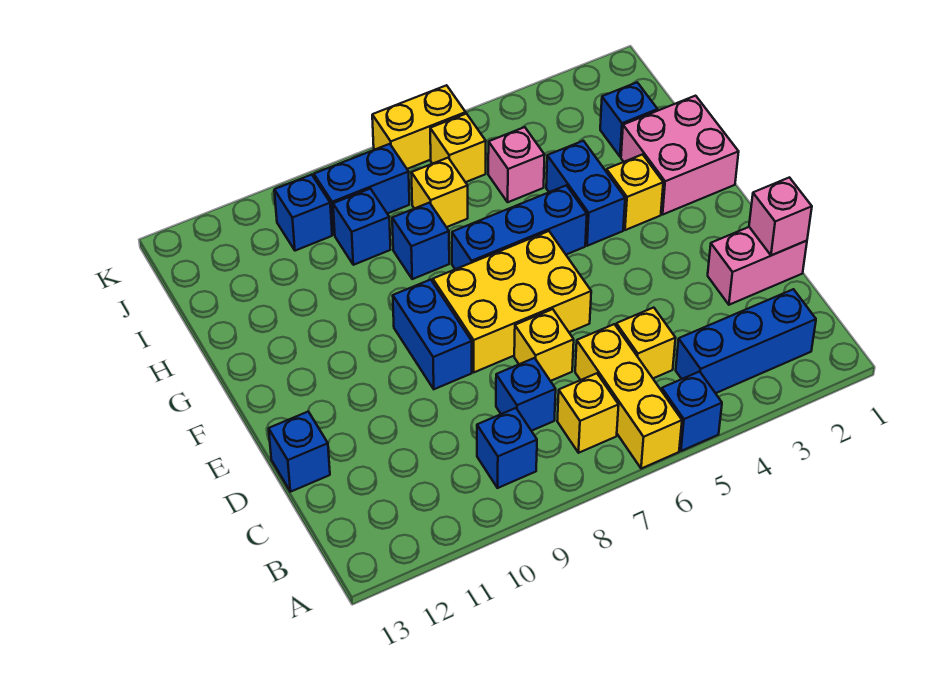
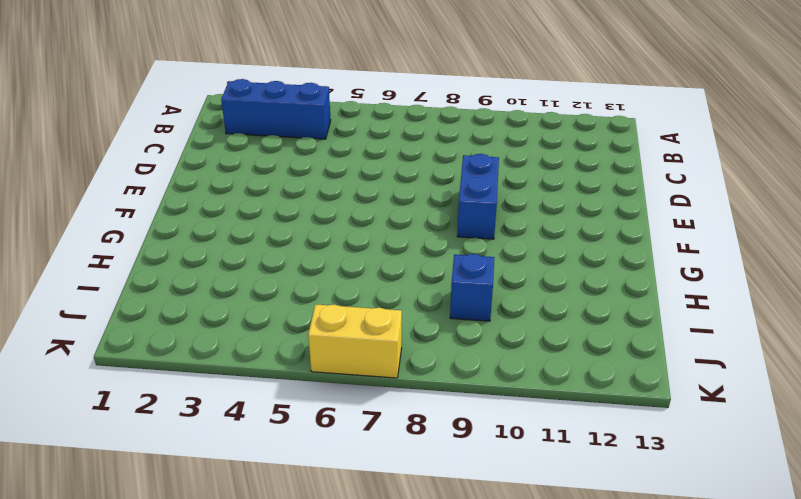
none -> blue brick A5 level 1
none -> yellow brick A6:C6 level 1
none -> yellow brick B7 level 1

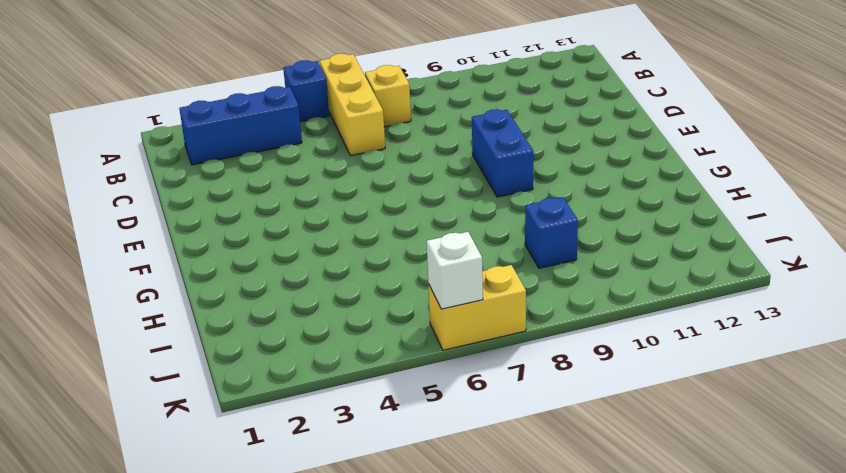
white brick K6 level 2 -> none
none -> blue brick B9 level 1
none -> yellow brick C5 level 1
none -> blue brick C8 level 1

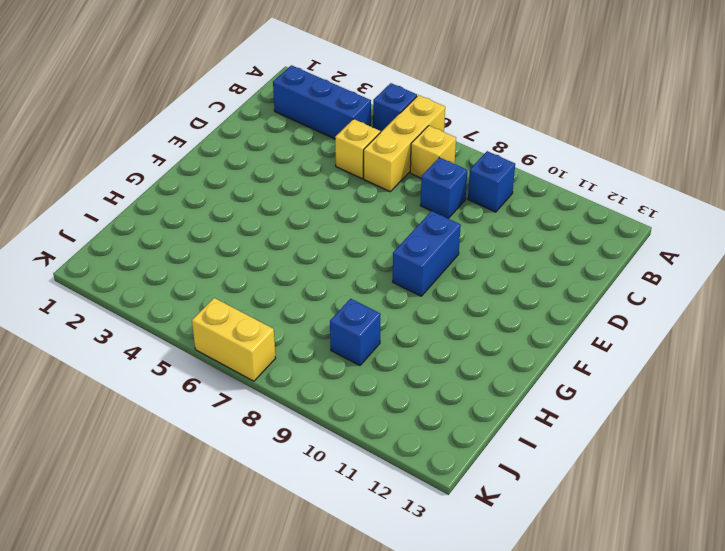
none -> pink brick D1:D2 level 1
none -> yellow brick D7 level 1
none -> blue brick D13 level 1

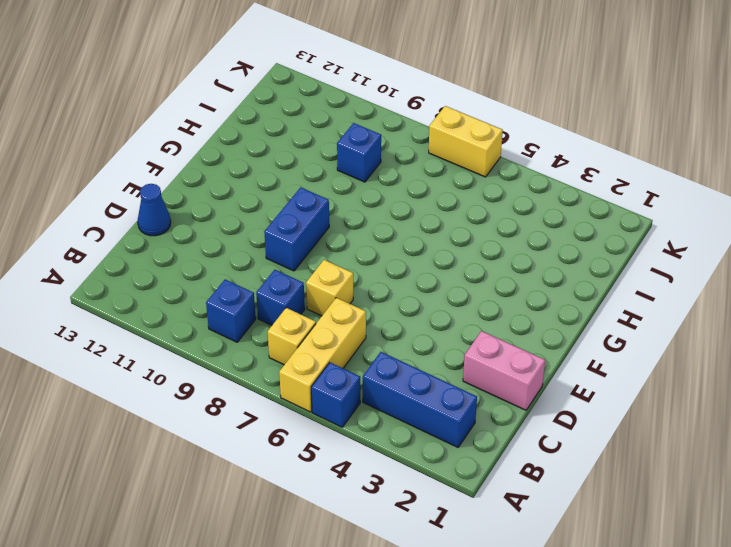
blue cone D13 level 1 -> blue brick D13 level 1
none -> yellow brick C5 level 1
none -> yellow brick E6:F8 level 1
none -> pink brick G1:H2 level 1

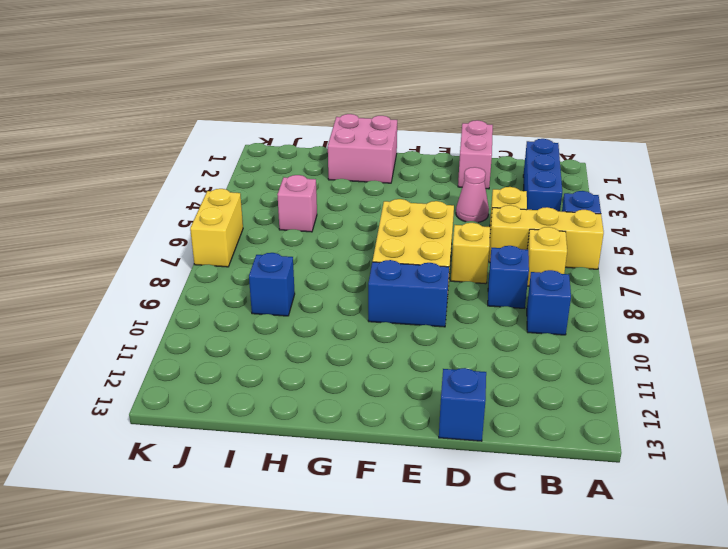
pink cone D4 level 1 -> none
none -> yellow brick G3 level 1
none -> blue brick G4:H4 level 1
none -> blue brick G5:G7 level 1

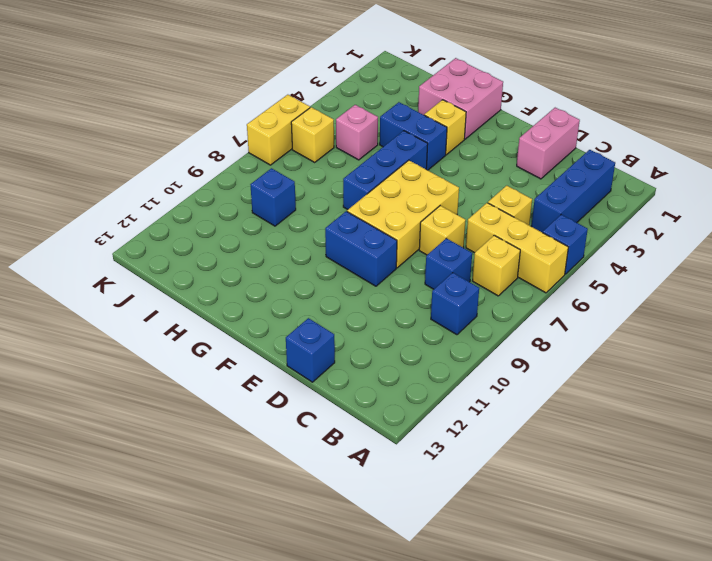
none -> blue brick H8 level 1
none -> blue brick I2 level 1
none -> yellow brick I7 level 1

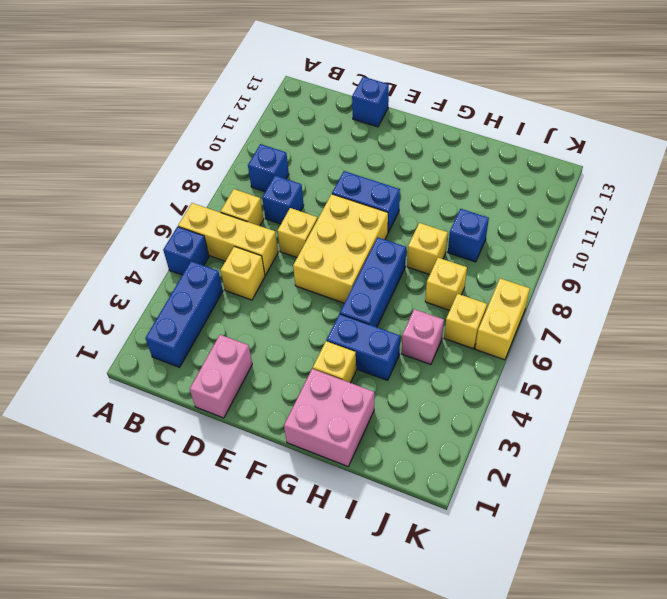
yellow brick H8 level 1 -> blue brick H8 level 1
none -> blue brick I2 level 1
none -> blue brick J8:J9 level 1
none -> blue brick J10 level 1

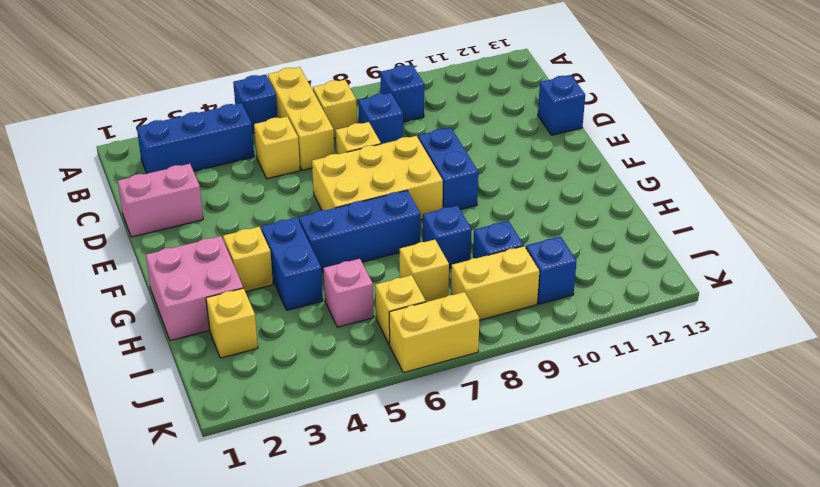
yellow brick I2 level 1 -> blue brick I2 level 1
yellow brick J8:J9 level 1 -> blue brick J8:J9 level 1
none -> pink brick D1 level 2

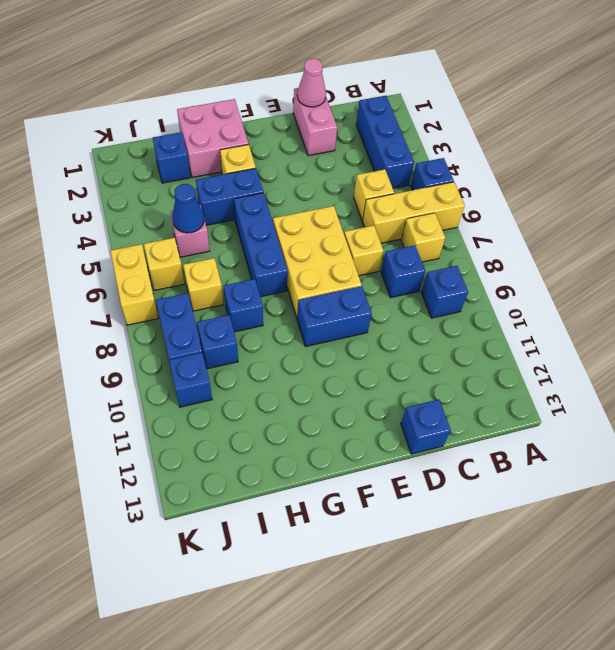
pink cone D1 level 2 -> pink brick D1 level 2
blue cone I5 level 2 -> none

